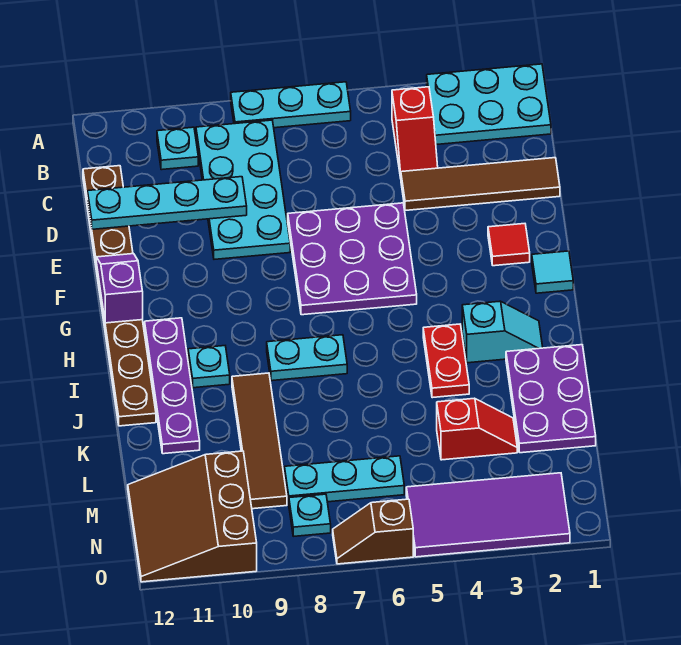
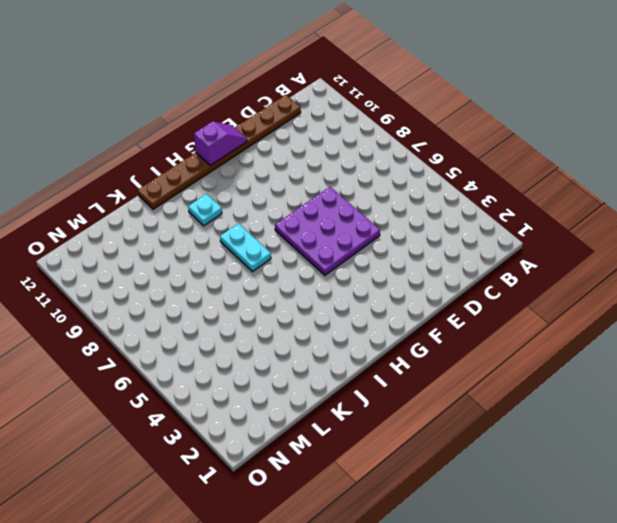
none -> cyan plate A1:B3 level 1
none -> cyan plate A6:A8 level 1
none -> red slope B4:C4 level 1 top B

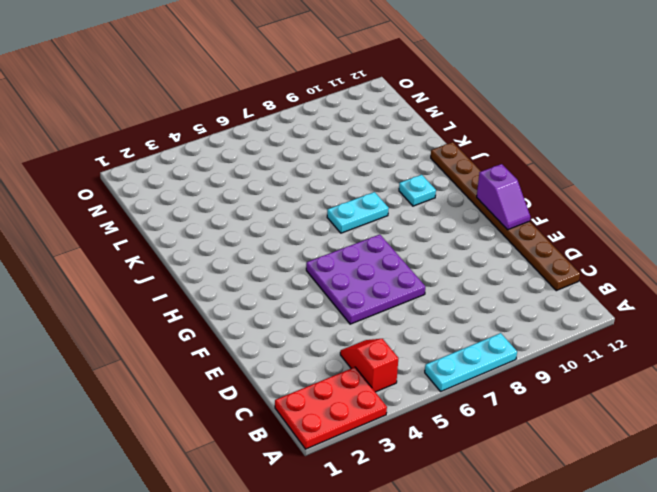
red plate A1:B3 level 1 -> cyan plate A1:B3 level 1
none -> cyan plate B8:E9 level 1
none -> cyan plate B10 level 1
none -> brown tile D1:D4 level 1

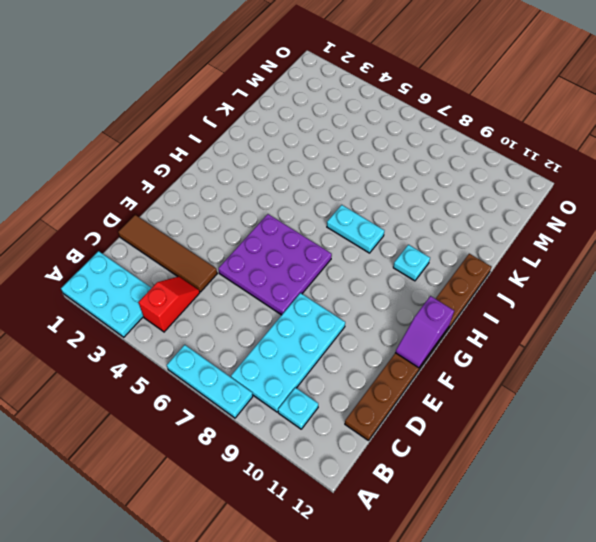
none -> red tile F2 level 1
none -> cyan tile G1 level 1
none -> purple plate H11:K11 level 1

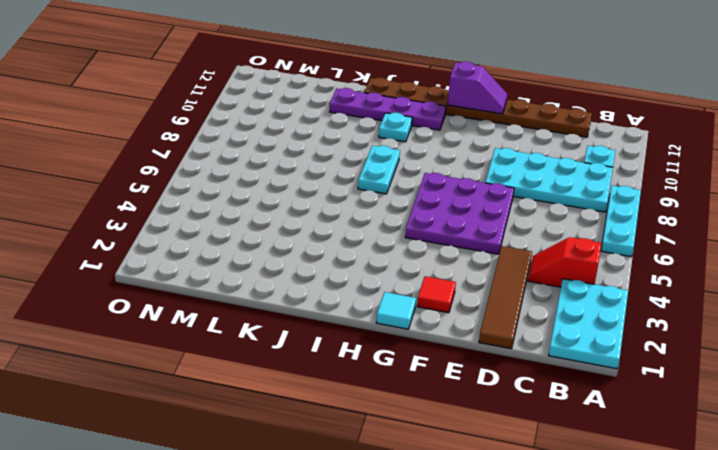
none -> cyan slope I2:I3 level 1 top 3
none -> red plate I4:J4 level 1
none -> purple plate J1:L2 level 1

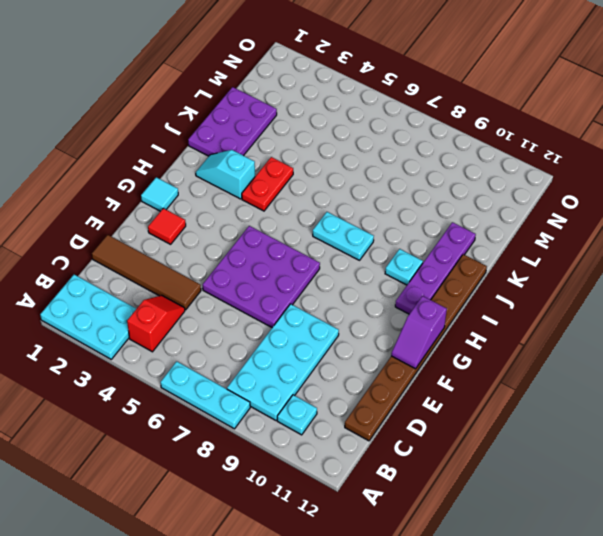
none -> brown tile J9:M9 level 1
none -> red slope L3:L4 level 1 top 4
none -> cyan plate M6:M8 level 1

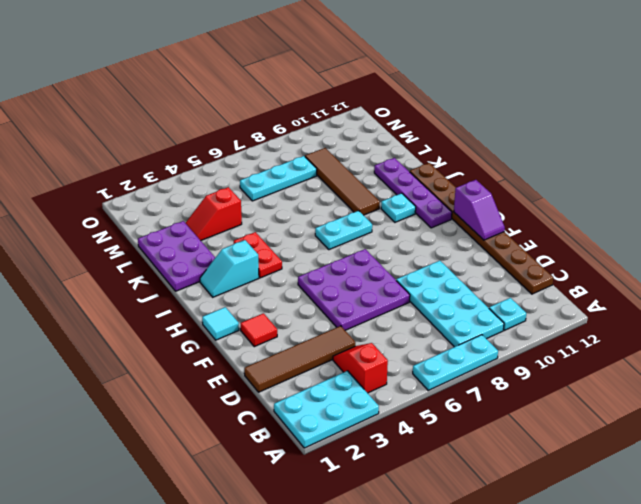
none -> brown slope M10:O12 level 1 top 10
none -> purple tile N2:O5 level 1
none -> cyan plate N8 level 1

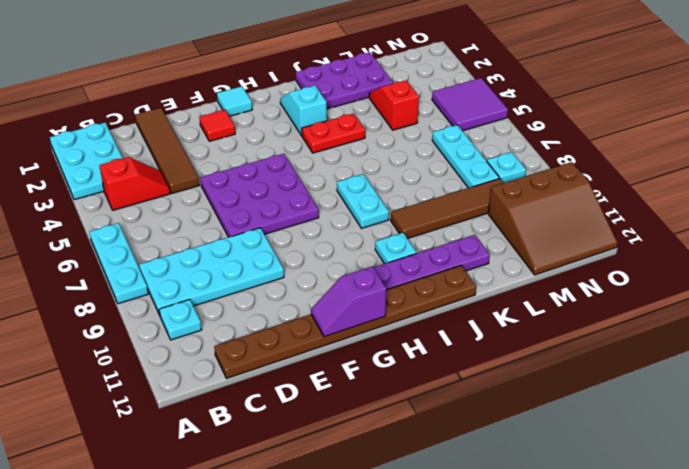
purple tile N4:O5 level 1 -> purple tile N2:O5 level 1
none -> brown slope O6:O7 level 1 top 6
none -> cyan plate D9:D12 level 2

